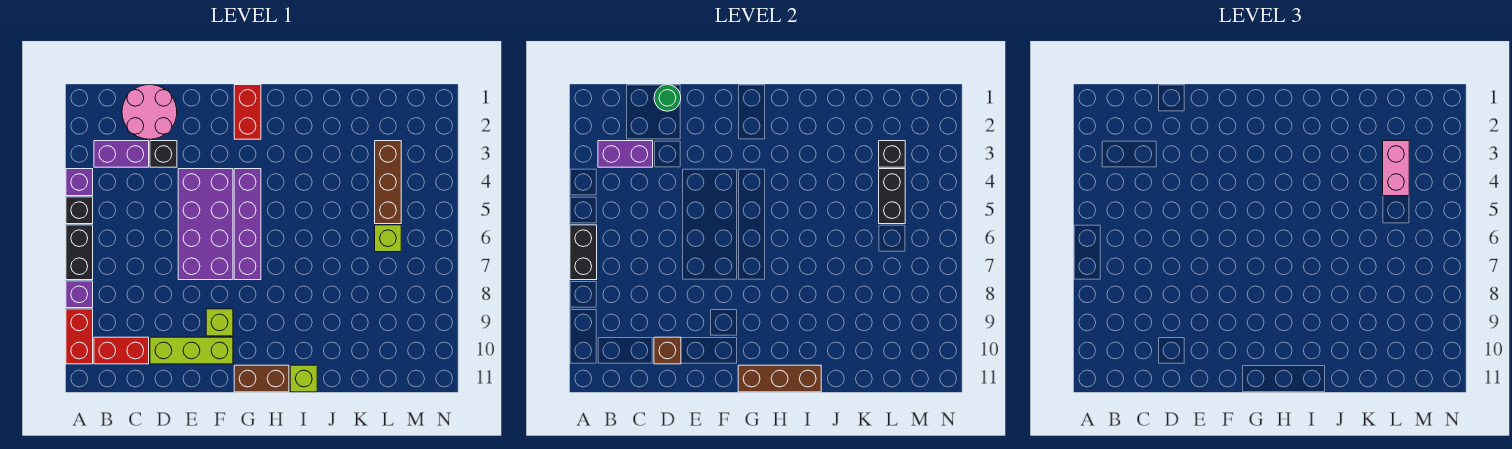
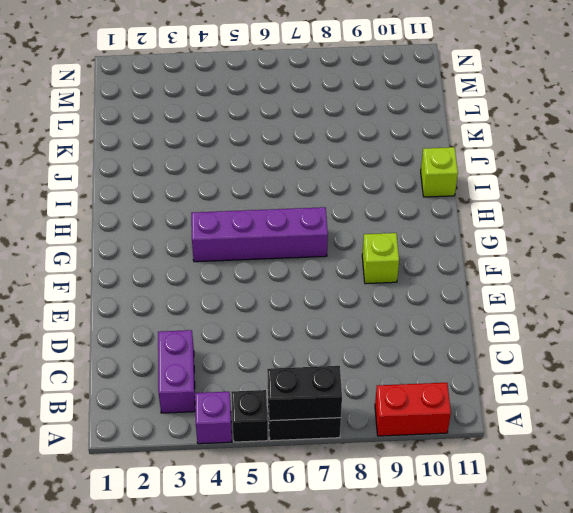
none -> purple brick A8 level 1
none -> red brick B10:C10 level 1
none -> pink round brick C1:D2 level 1

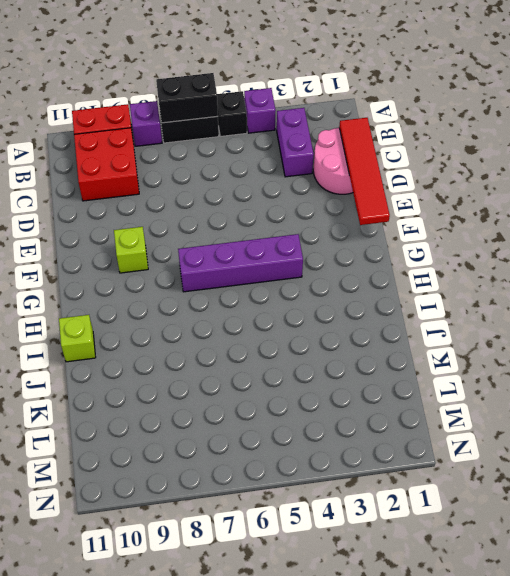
red brick B9:C10 level 1 -> red brick B10:C10 level 1
red tile C1:F1 level 2 -> green round brick D1 level 2
none -> black brick D3 level 1
none -> lime brick D10:F10 level 1
none -> purple brick E4:F7 level 1

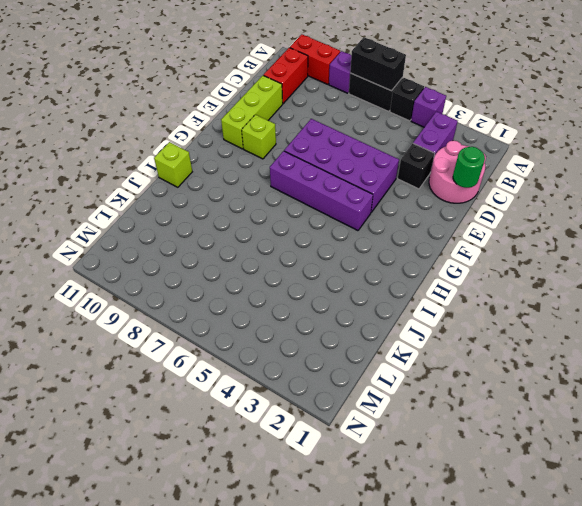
none -> red brick G1:G2 level 1
none -> brown brick G11:H11 level 1
none -> brown brick L3:L5 level 1

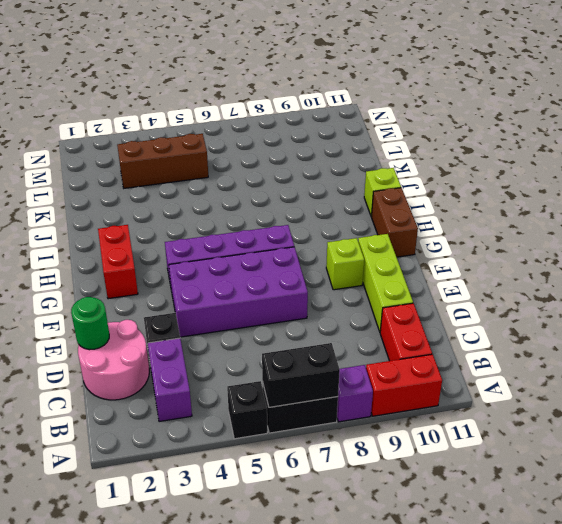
red brick G2:H2 level 1 -> red brick G1:G2 level 1
none -> purple brick A4 level 1
none -> lime brick L6 level 1
none -> purple brick B3:C3 level 2

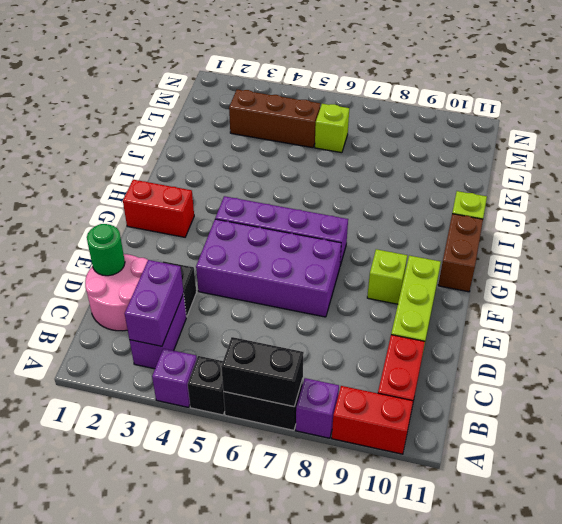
none -> brown brick D10 level 2
none -> brown brick G11:I11 level 2
none -> black brick L3 level 2

